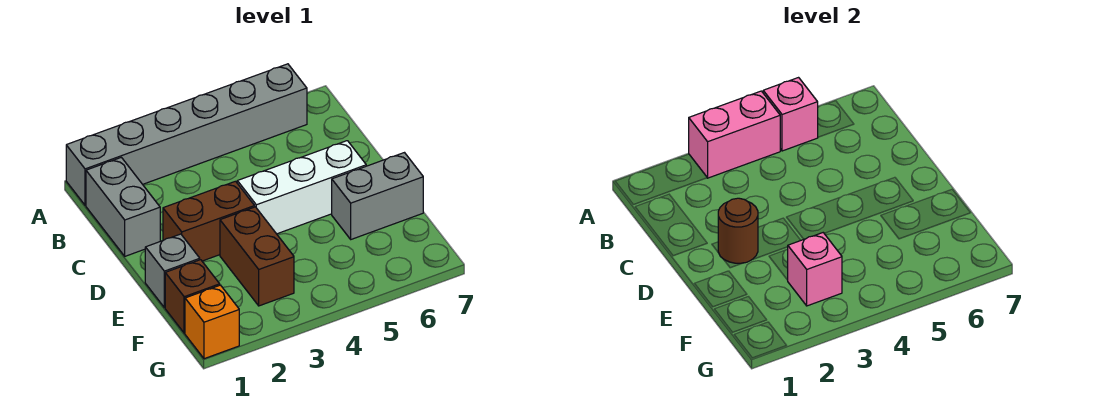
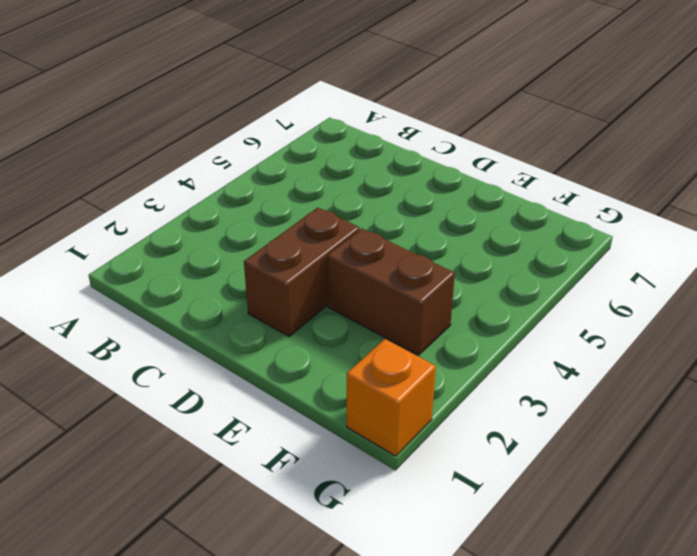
none -> grey brick A1:A6 level 1
none -> grey brick B1:C1 level 1
none -> white brick D4:D6 level 1

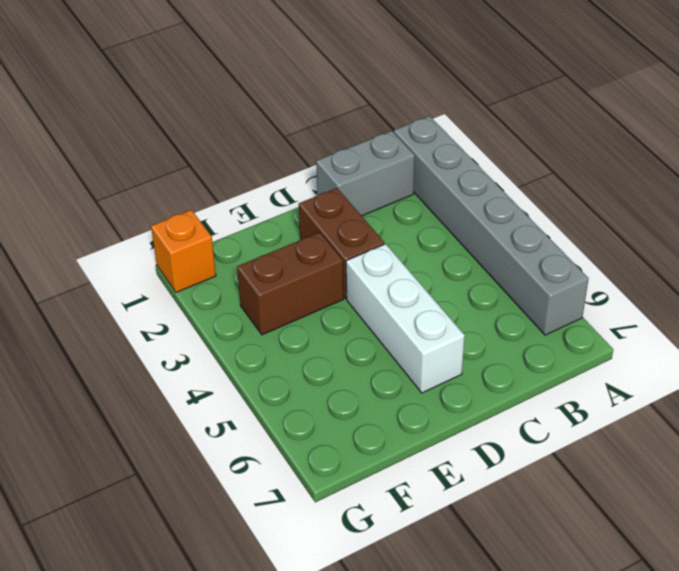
none -> grey brick E1 level 1
none -> grey brick E6:E7 level 1
none -> brown brick F1 level 1

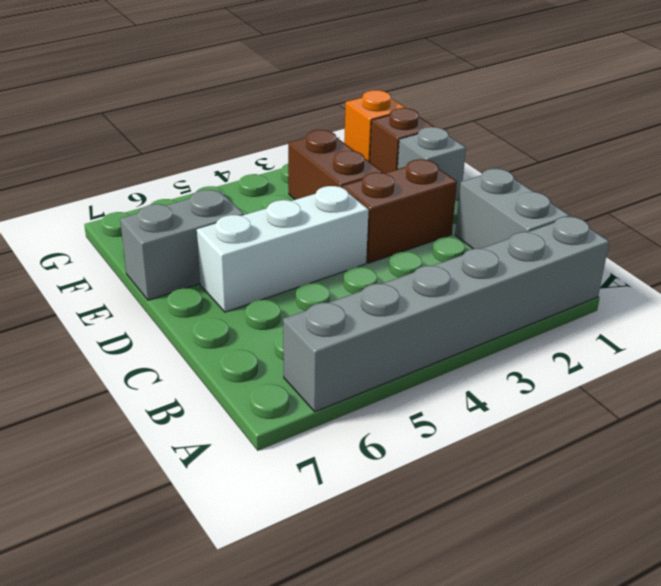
none -> pink brick A3:A4 level 2
none -> pink brick A5 level 2
none -> brown round brick D2 level 2

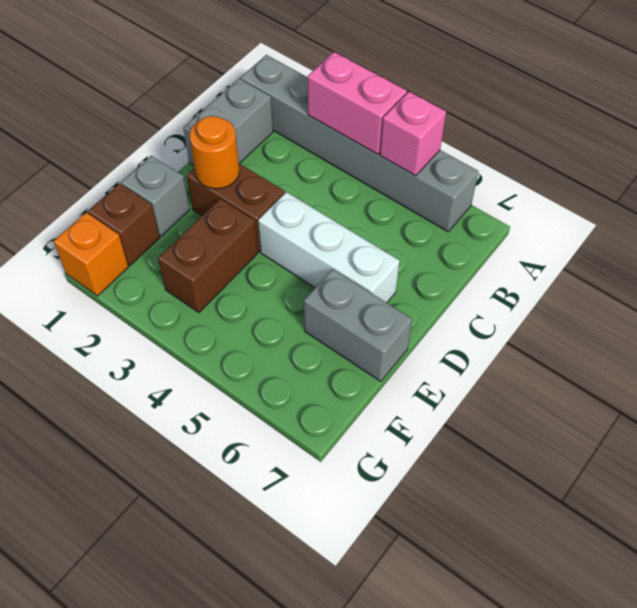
orange round brick D2 level 2 -> brown round brick D2 level 2
none -> pink brick F3 level 2

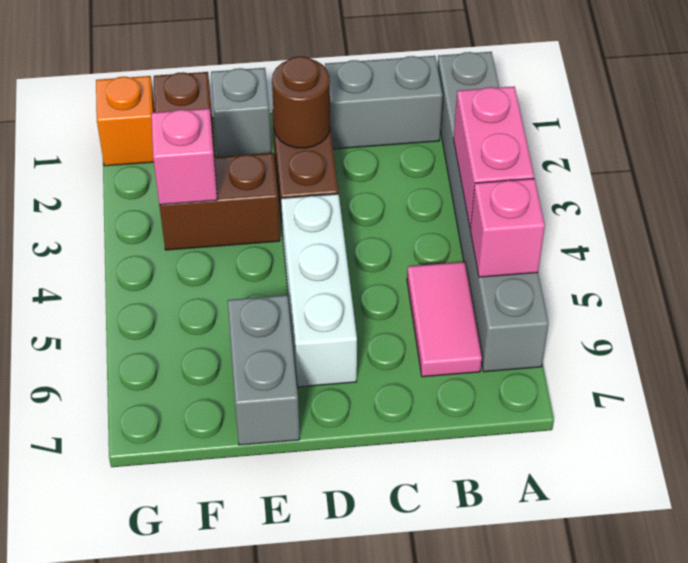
pink tile B5:B6 level 1 -> none

